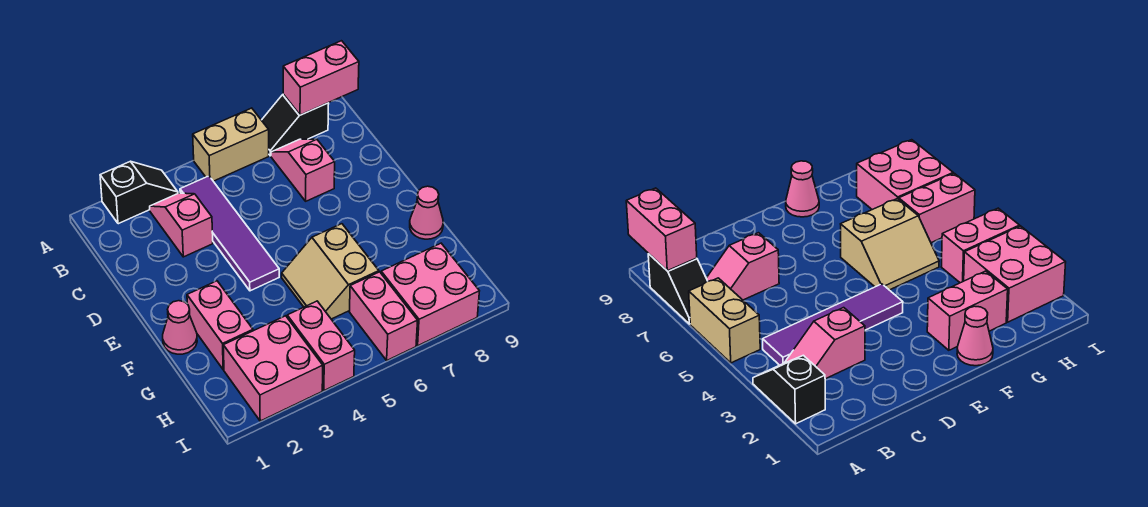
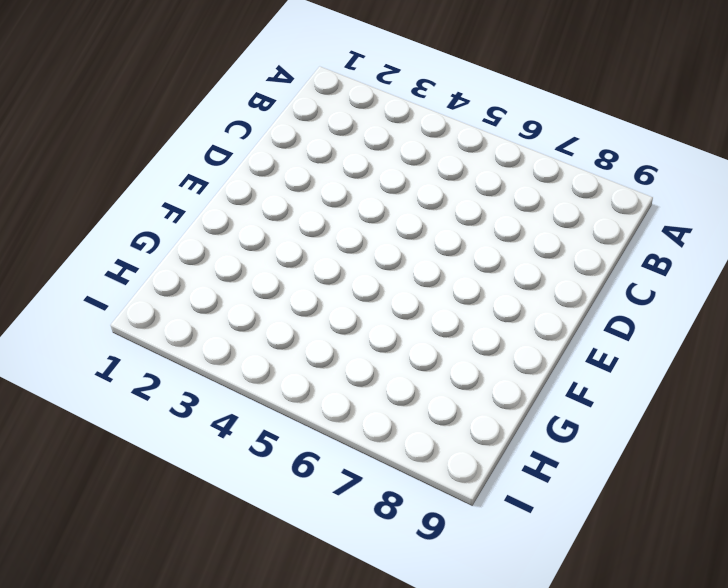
none -> black slope A2:A3 level 1 top 2
none -> tan brick A5:A6 level 1
none -> black slope A7:A8 level 1 top 8

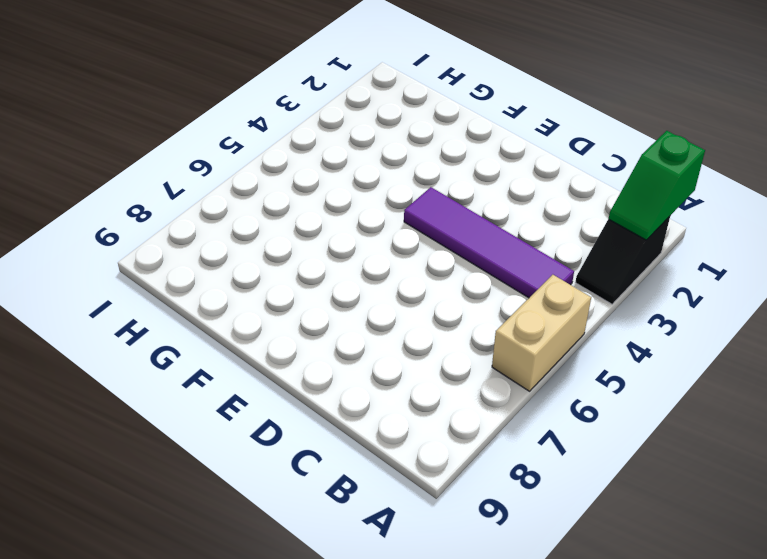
green slope A1:A2 level 2 top 1 -> none
none -> black slope A7:A8 level 1 top 8
none -> pink slope B3:C3 level 1 top C
none -> pink slope B7:C7 level 1 top C

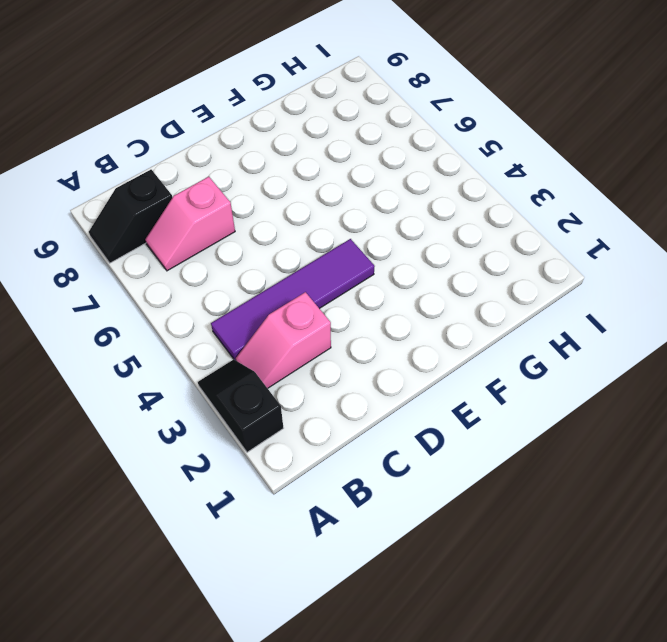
black slope A8:B8 level 1 top B -> black slope A7:A8 level 1 top 8
none -> tan brick A5:A6 level 1
none -> pink cone F1 level 1
none -> pink brick F2:G2 level 1

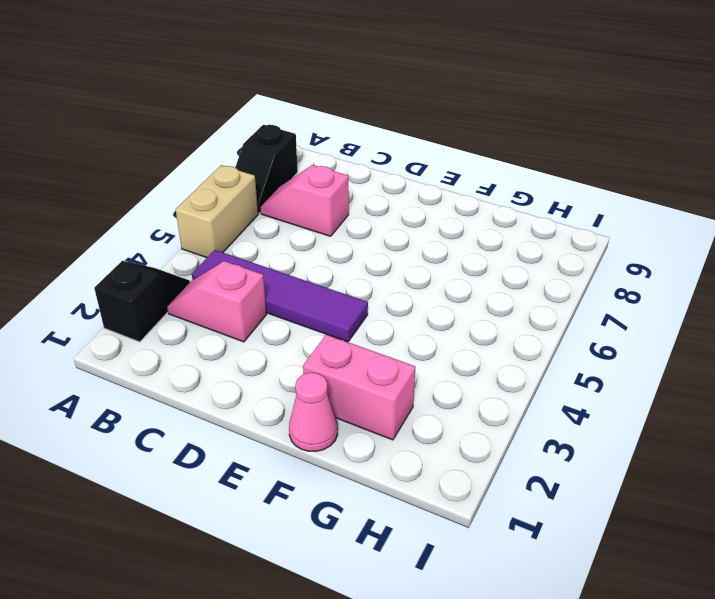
none -> tan slope F5:G6 level 1 top 6
none -> pink cone F9 level 1
none -> pink brick H2:I3 level 1

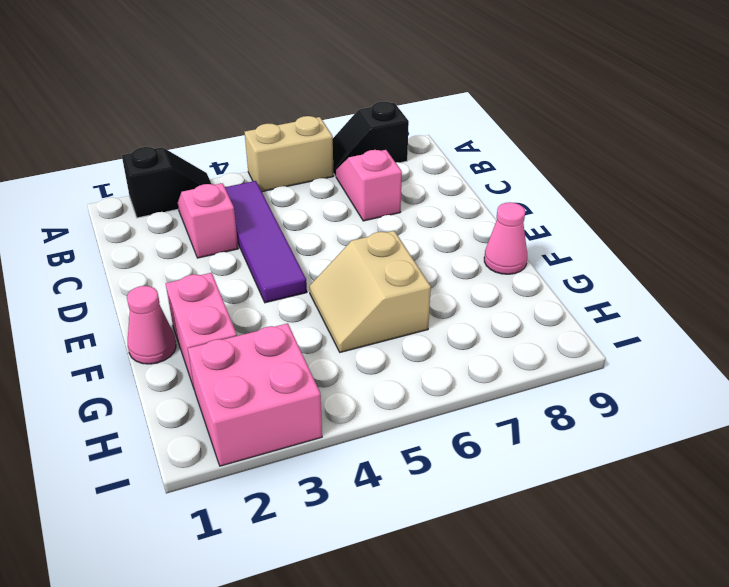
none -> pink brick H4:I4 level 1
none -> pink brick H6:I6 level 1
none -> pink brick H7:I8 level 1

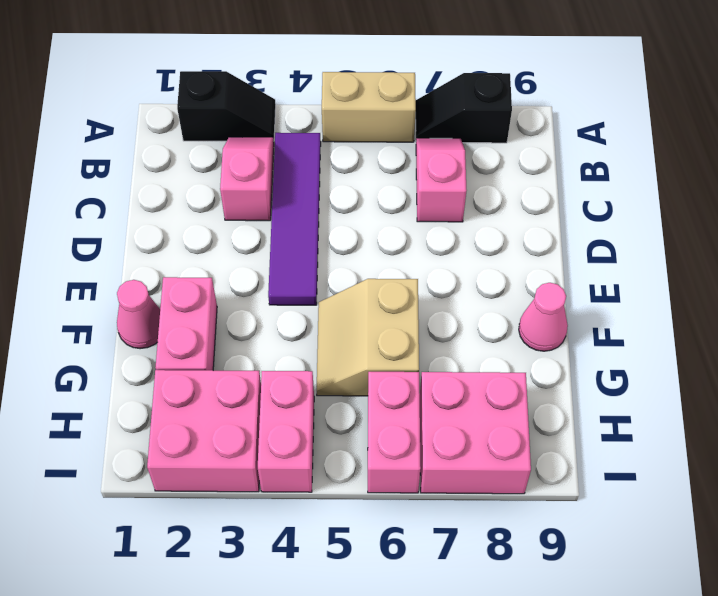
none -> pink brick A8:A9 level 2

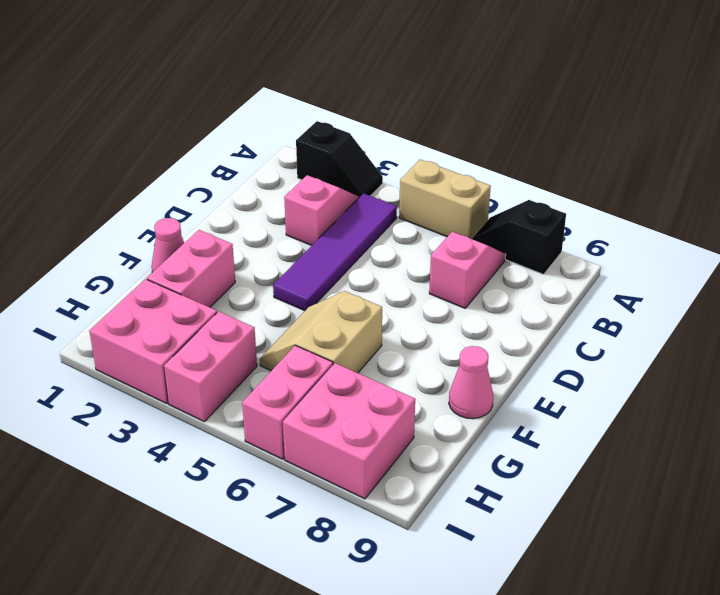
none -> pink brick A8:A9 level 2

